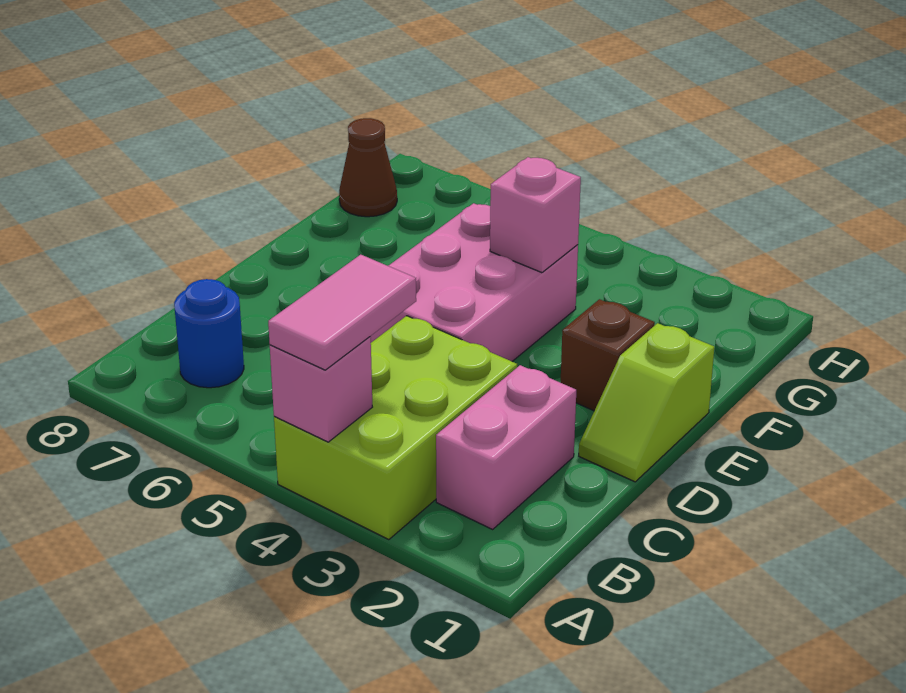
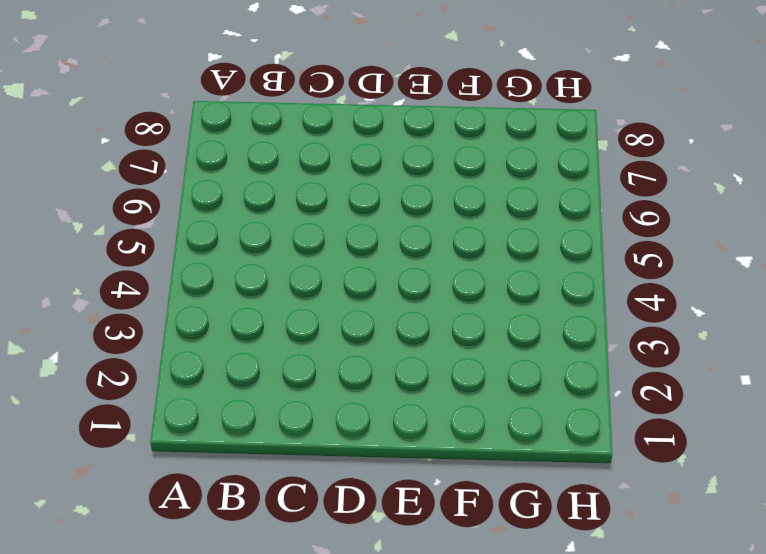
none -> lime brick A3:C4 level 1
none -> pink brick B2:C2 level 1

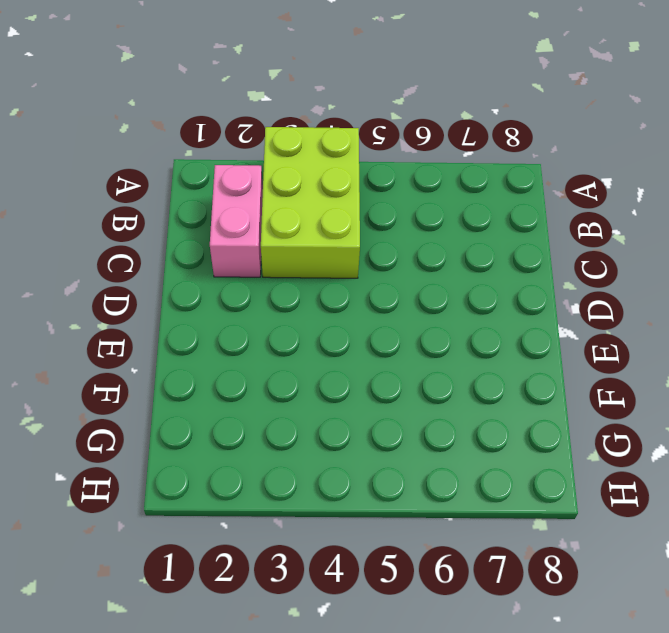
none -> blue round brick B7 level 1
none -> lime slope D1:E1 level 1 top E

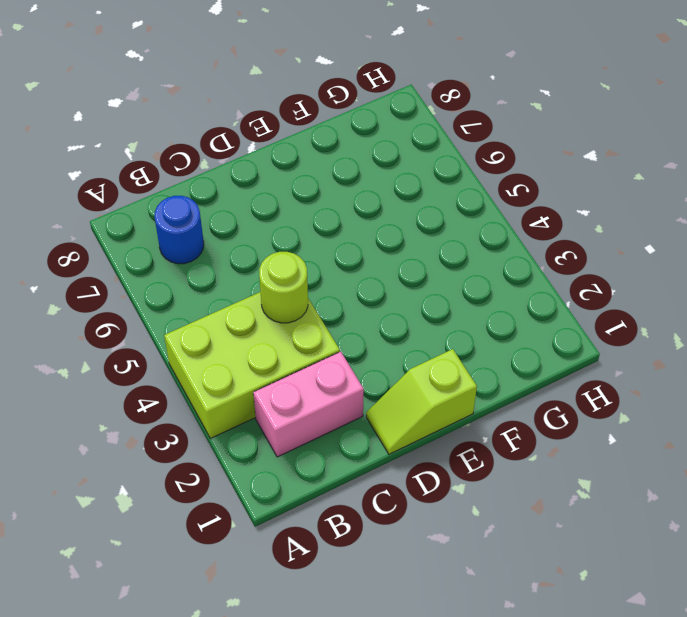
lime round brick C4 level 2 -> none
none -> pink brick D4:F5 level 1
none -> brown brick E2 level 1

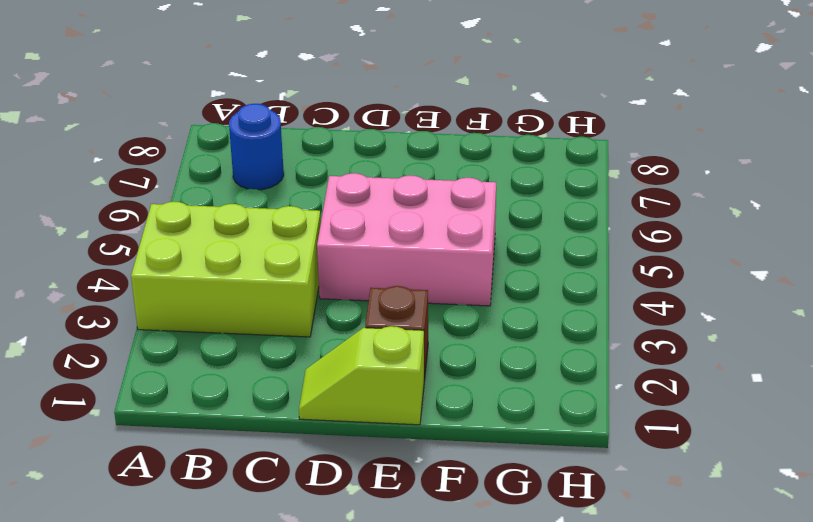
none -> pink brick B2:C2 level 1
none -> brown cone G8 level 1

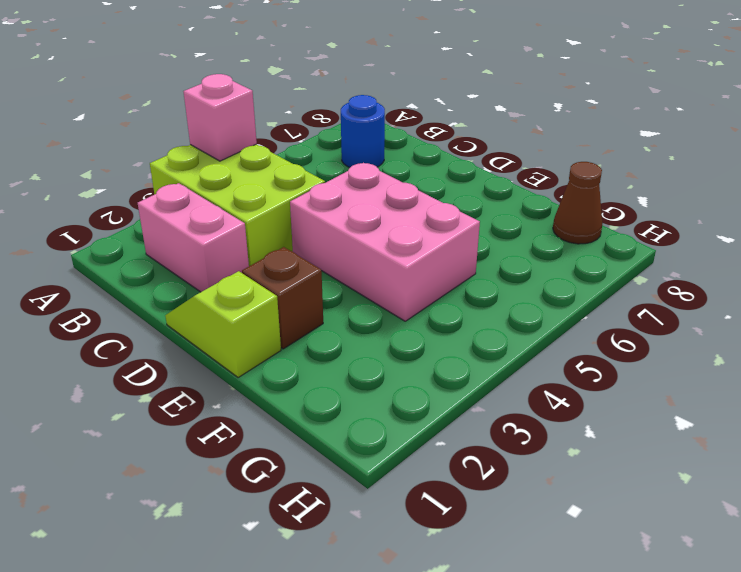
none -> pink brick F4 level 2
none -> pink tile A4:B4 level 3

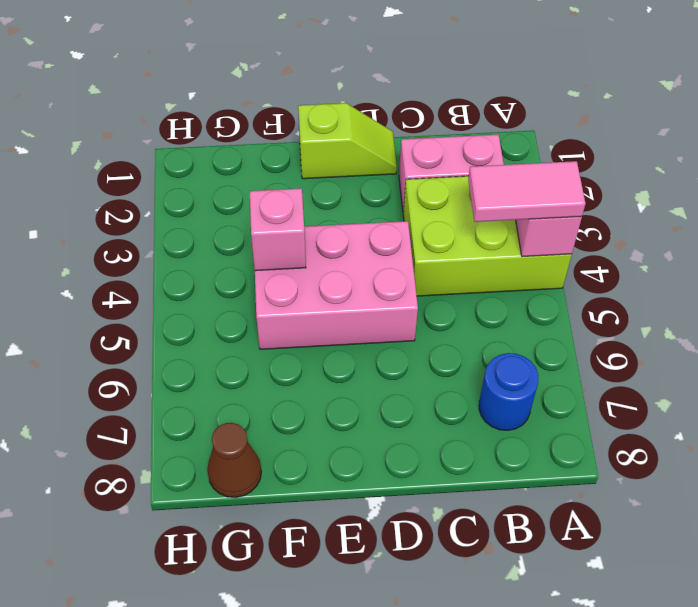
none -> brown brick E2 level 1

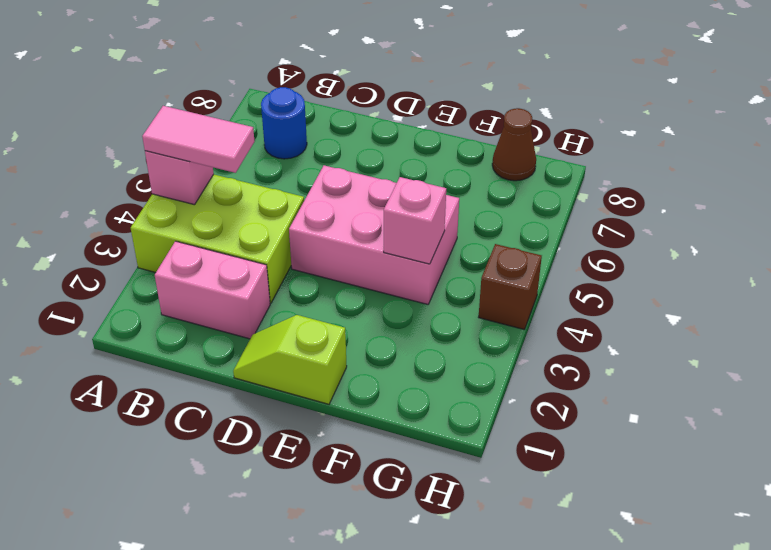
brown brick H4 level 1 -> brown brick E2 level 1

